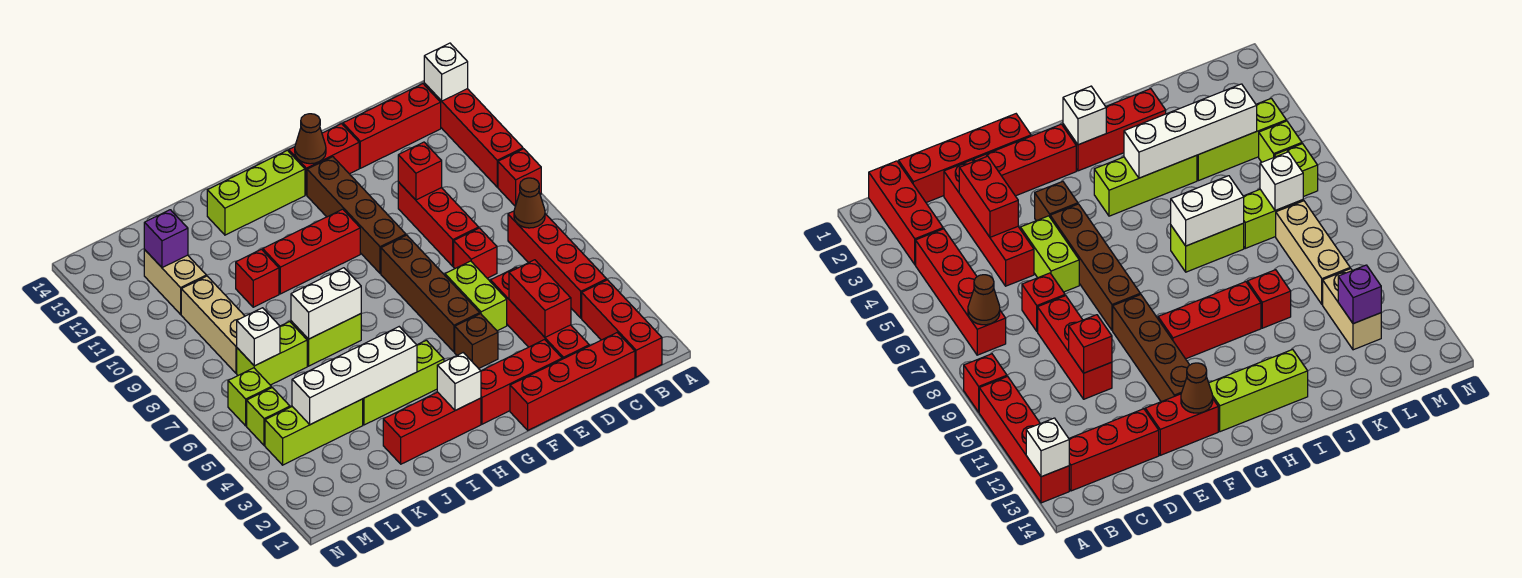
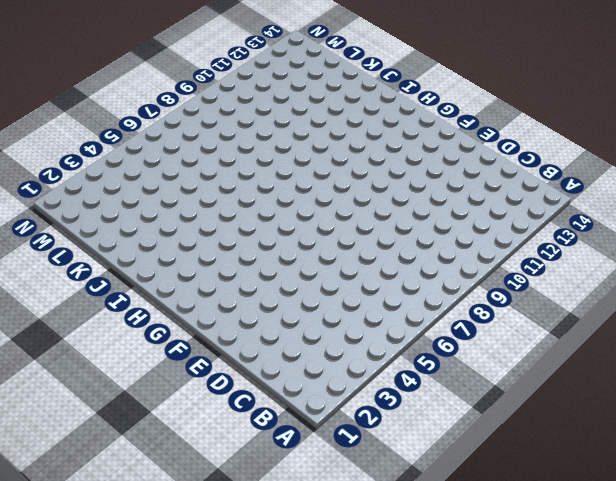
none -> red brick A9 level 1
none -> red brick A10:A13 level 1
none -> red brick B1:B3 level 1
none -> red brick B4:B7 level 1

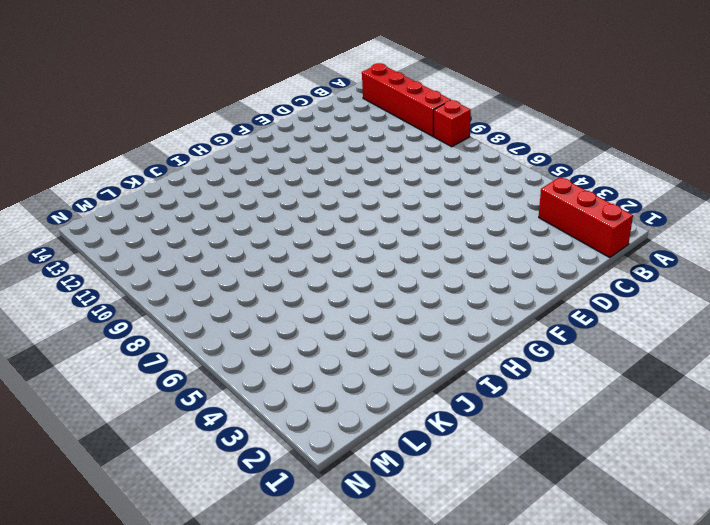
none -> red brick B4:B7 level 1
none -> red brick B13:D13 level 1
none -> red brick C1:F1 level 1
none -> red brick D2:D5 level 1

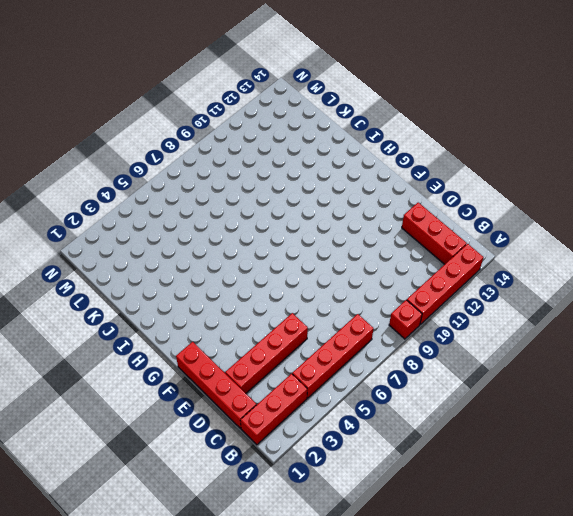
none -> red brick D7 level 1
none -> red brick D8:D10 level 1
none -> red brick E2:G2 level 1
none -> lime brick E5:E6 level 1

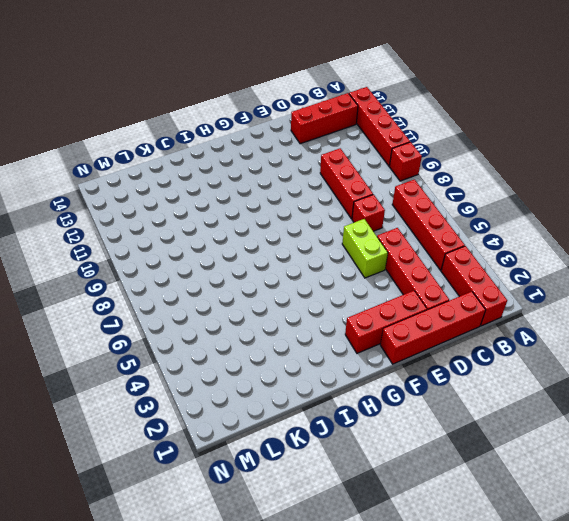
none -> red brick E13:F13 level 1
none -> brown brick F4 level 1
none -> brown brick F5:F8 level 1
none -> brown brick F9:F12 level 1

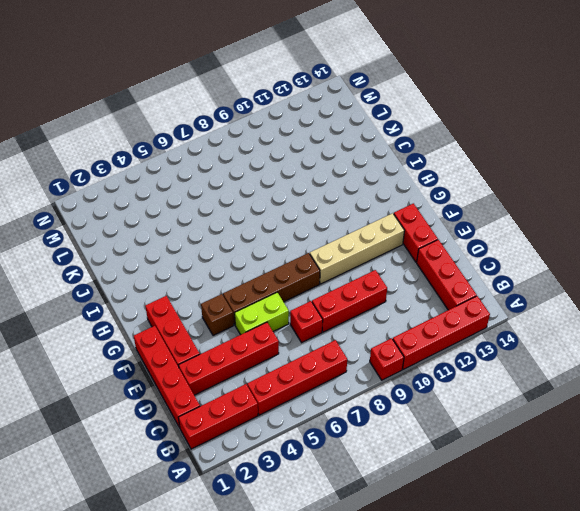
tan brick F9:F12 level 1 -> brown brick F9:F12 level 1
none -> red brick G10:I10 level 1
none -> lime brick G13:I13 level 1
none -> red brick H2:J2 level 1
none -> lime brick H4:J4 level 1

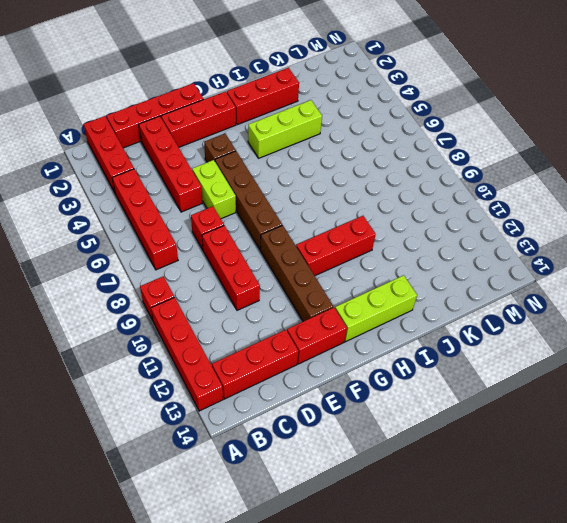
none -> lime brick I7:J7 level 1
none -> red brick J10 level 1
none -> lime brick K4:M4 level 1
none -> lime brick K7:L7 level 1

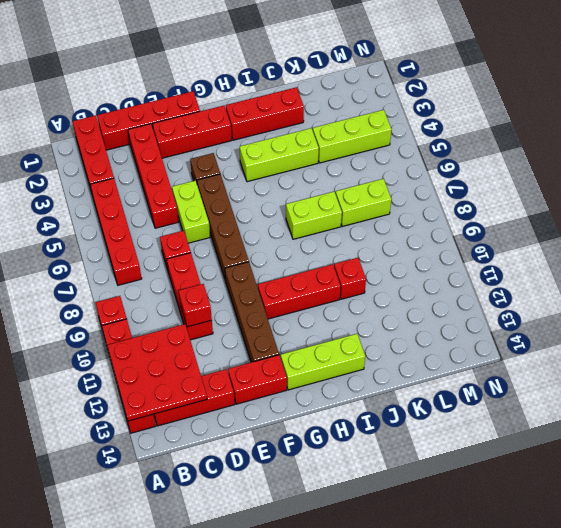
red plate A11:C13 level 2 -> white brick A13 level 2
none -> tan brick L8:L10 level 1
none -> tan brick L11:L12 level 1
none -> lime brick M5 level 1
none -> lime brick M6 level 1

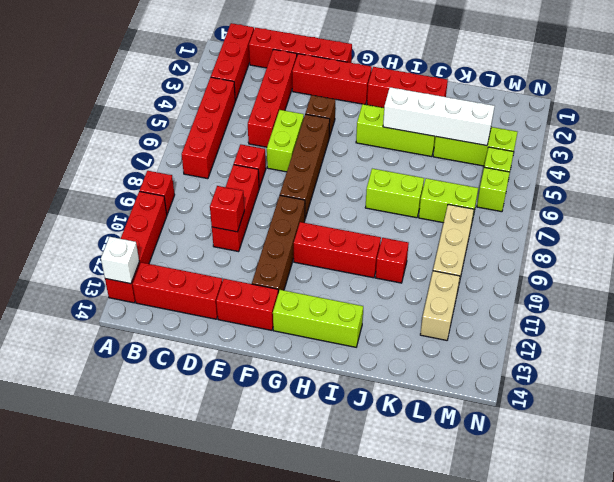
none -> brown cone B7 level 2
none -> red brick D3:D4 level 2
none -> brown cone F13 level 2
none -> white brick H2 level 2

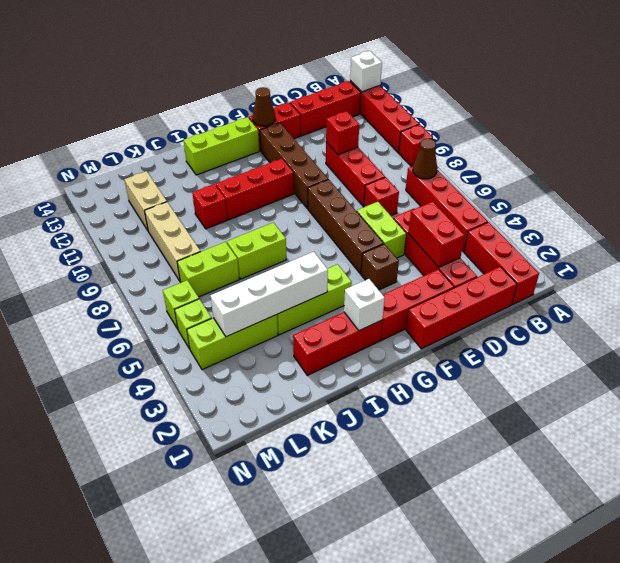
none -> white brick I7:J7 level 2
none -> white brick L7 level 2
none -> purple brick L12 level 2

